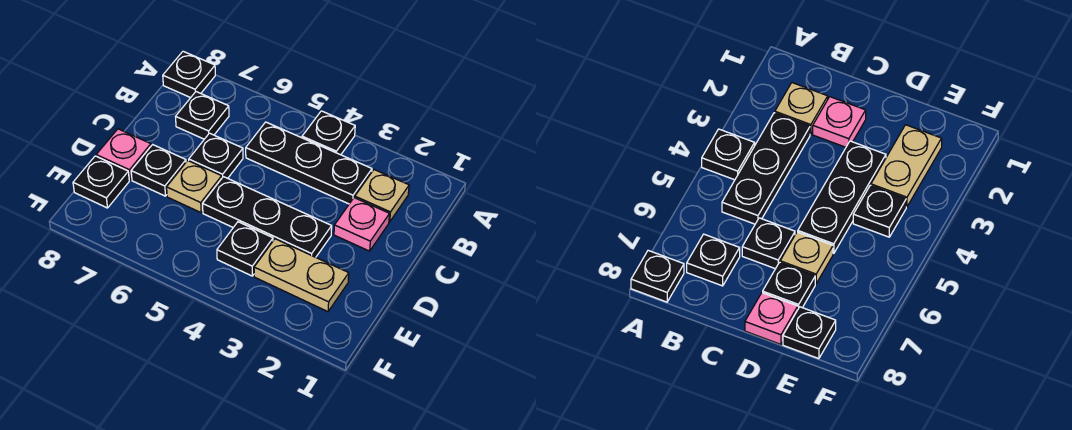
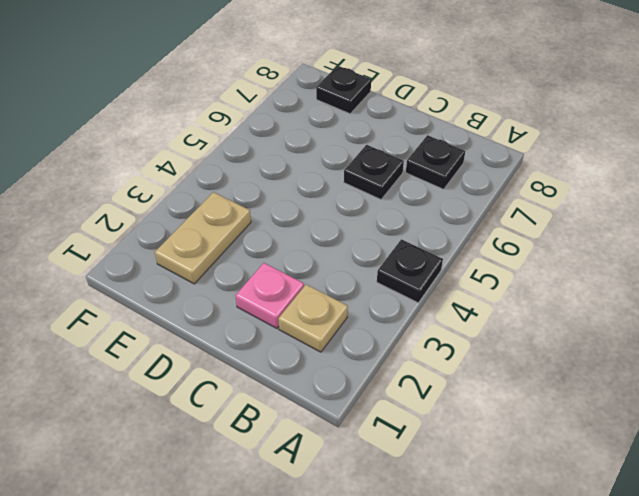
none -> black plate A8 level 1
none -> black plate B3:B5 level 1
none -> black plate D3:D5 level 1

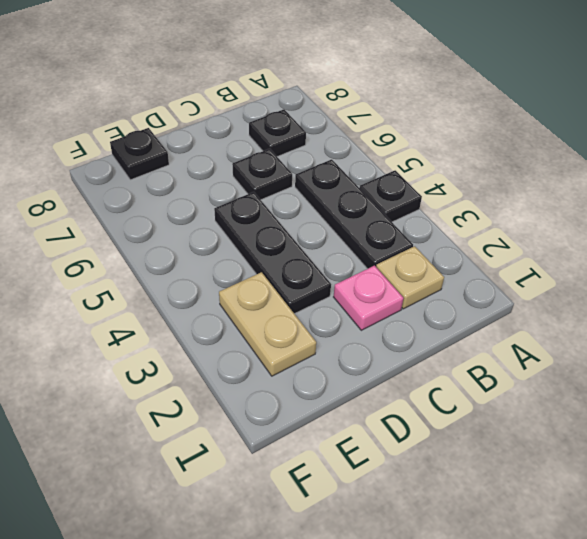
none -> black plate A8 level 1
none -> tan plate D6 level 1
none -> black plate D7 level 1

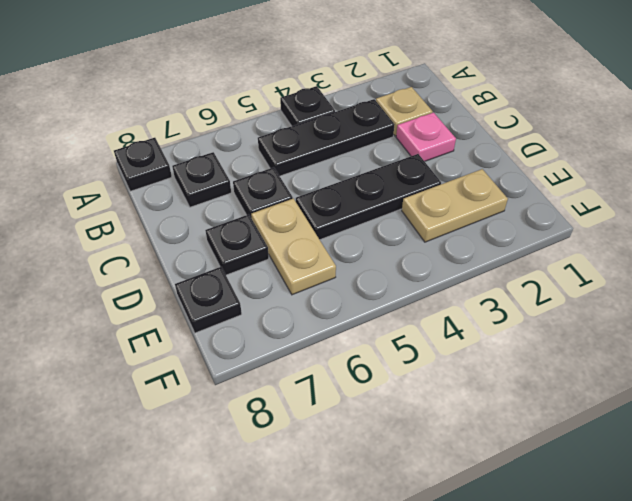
tan plate D6:E6 level 1 -> tan plate D6 level 1
none -> pink plate D8 level 1
none -> black plate E4 level 1

